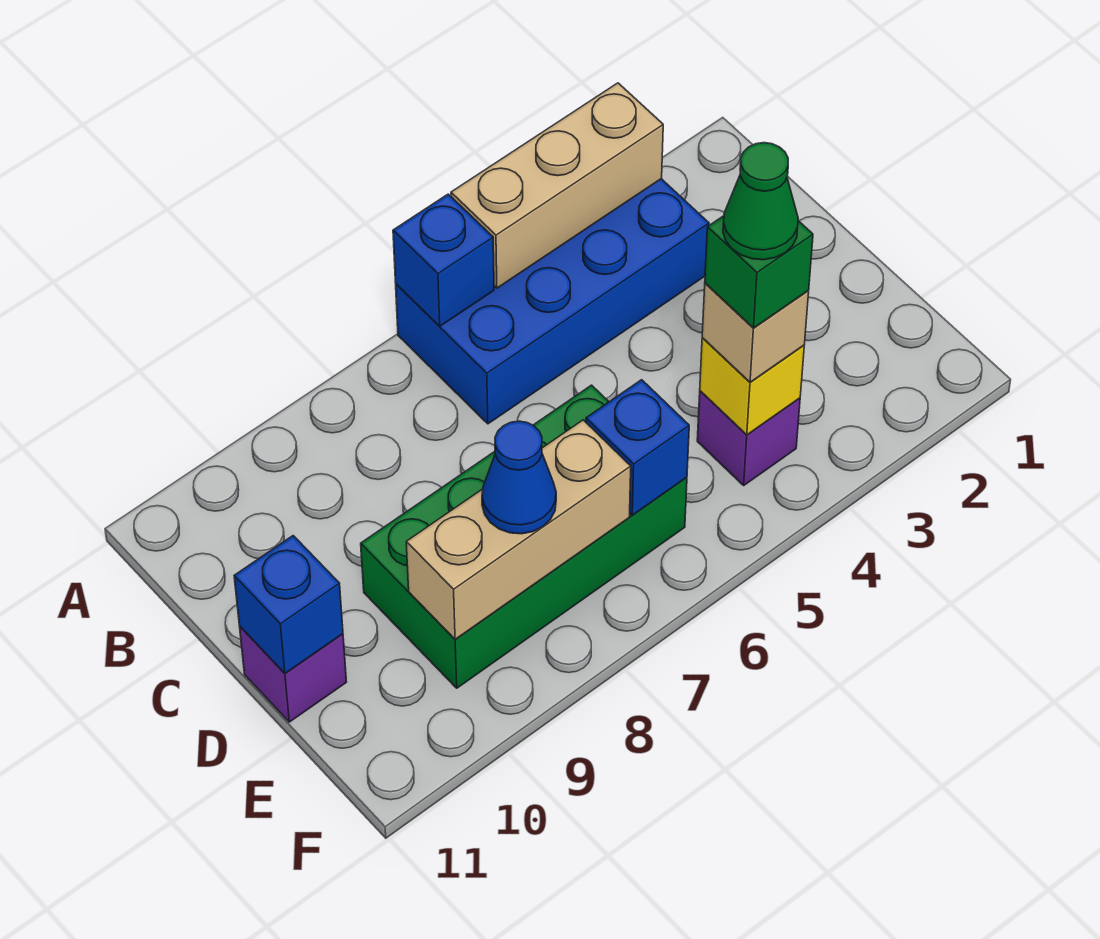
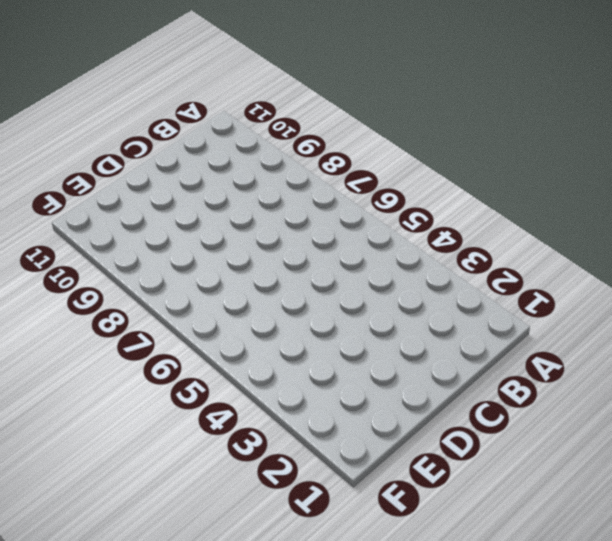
none -> blue brick A3:B6 level 1
none -> green brick D6:E9 level 1
none -> purple brick D11 level 1

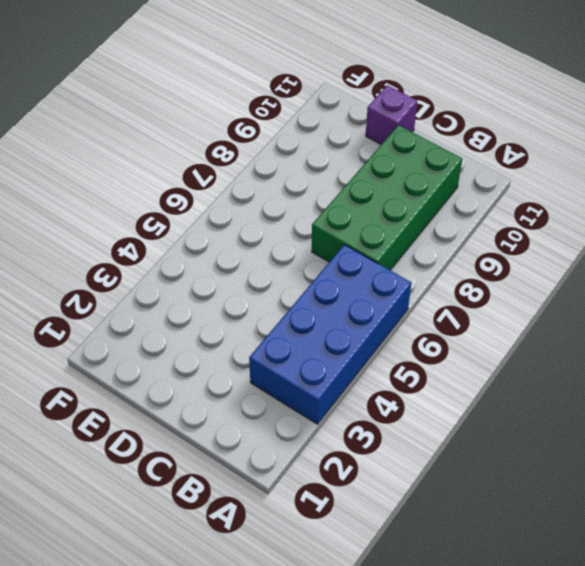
green brick B7:C10 level 1 -> green brick D6:E9 level 1
none -> purple brick E4 level 1
none -> tan brick A3:A5 level 2
none -> blue brick A6 level 2

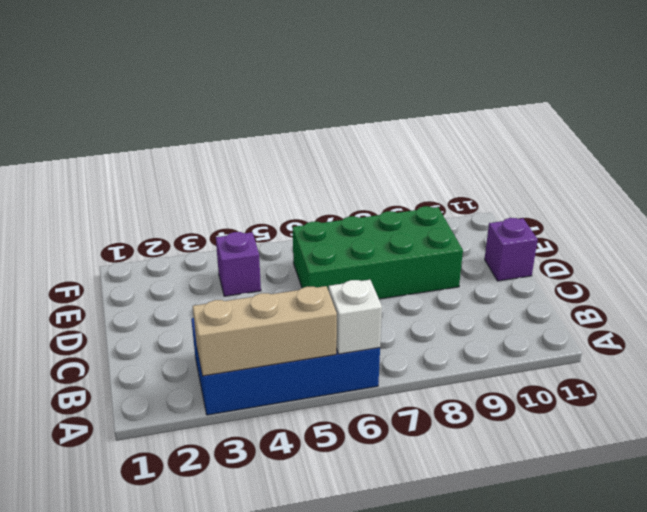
white brick A6 level 2 -> blue brick A6 level 2
none -> blue brick D11 level 2
none -> yellow brick E4 level 2
none -> blue brick E6 level 2

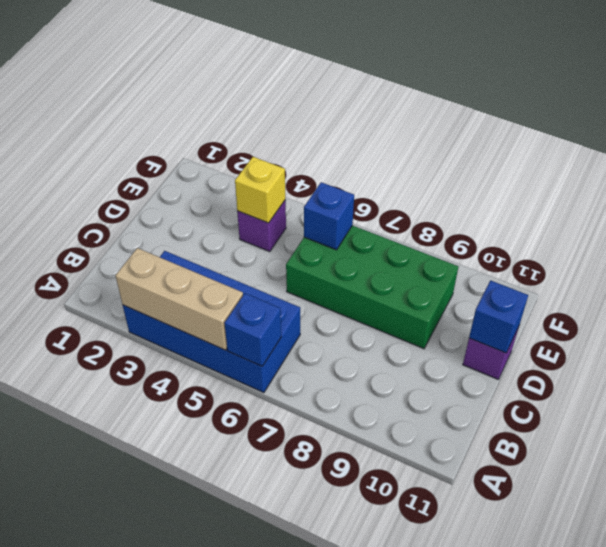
none -> tan brick E7:E9 level 2
none -> tan brick E4 level 3
none -> blue cone E8 level 3

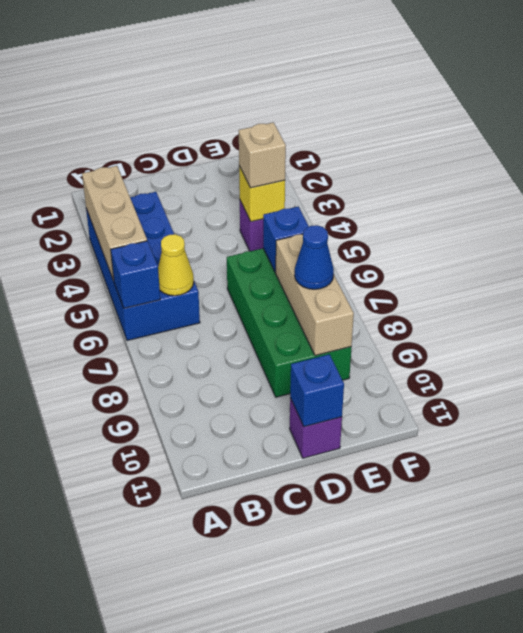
yellow cone B6 level 2 -> none
none -> green brick E4 level 4
none -> green cone E4 level 5

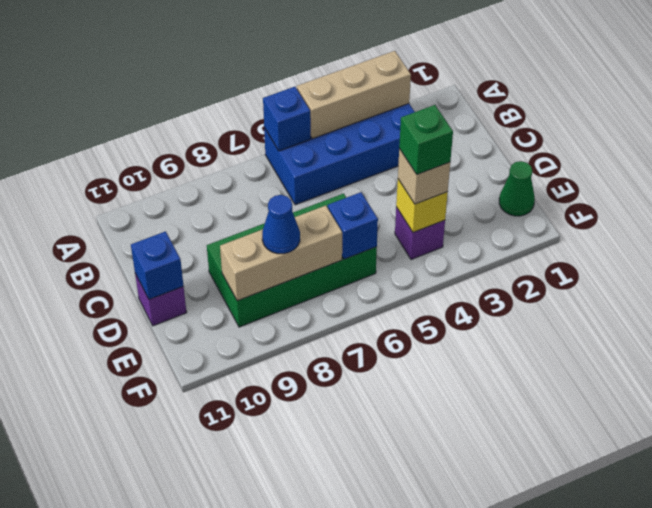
green cone E1 level 1 -> green cone E4 level 5

